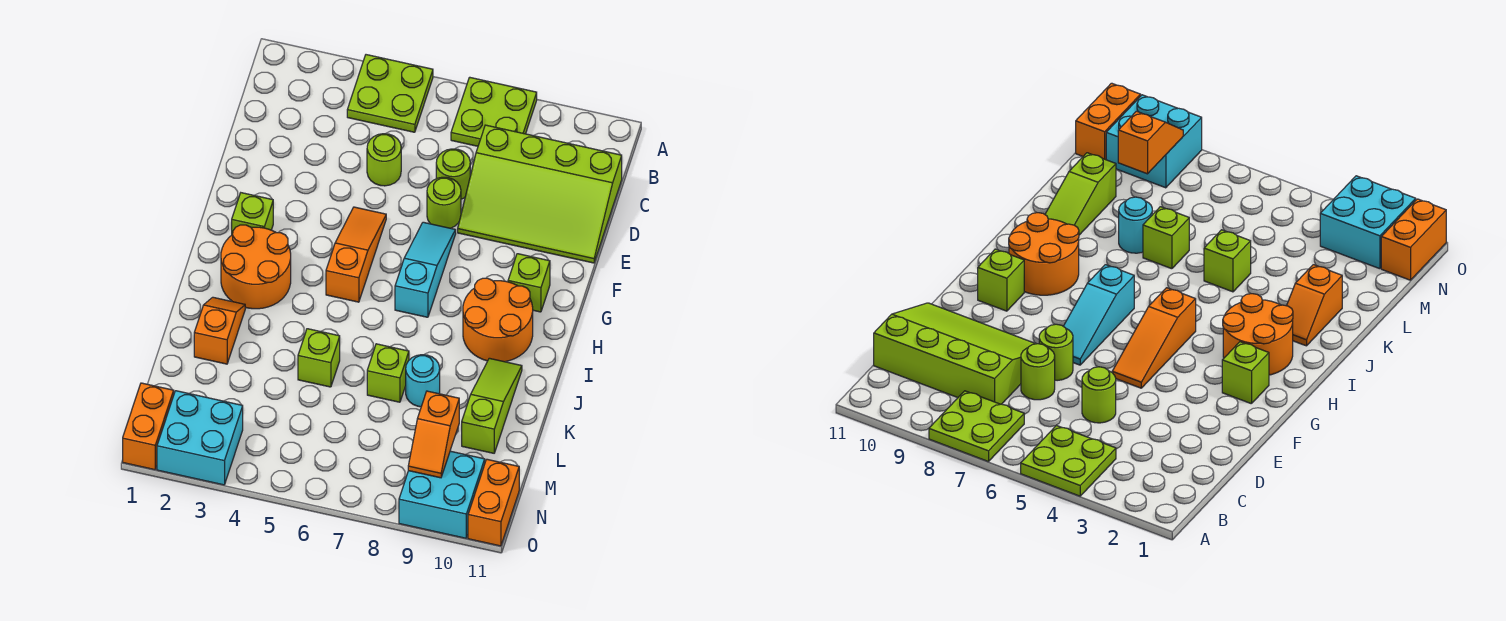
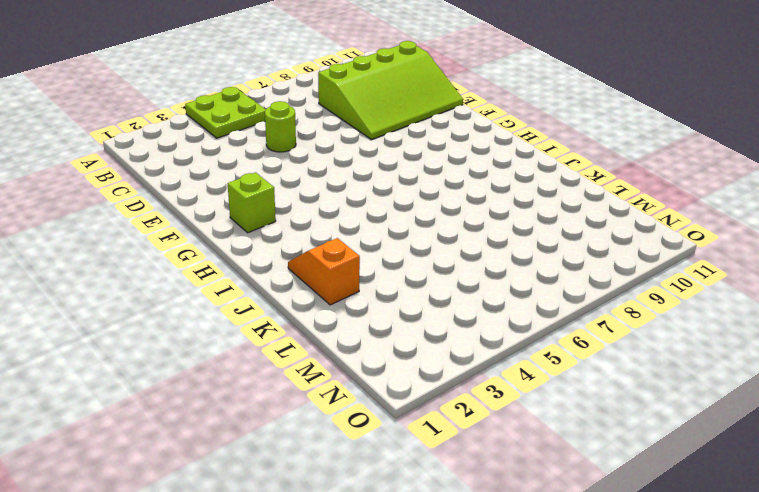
none -> lime plate A7:B8 level 1
none -> lime round brick D7 level 1
none -> lime round brick E7 level 1

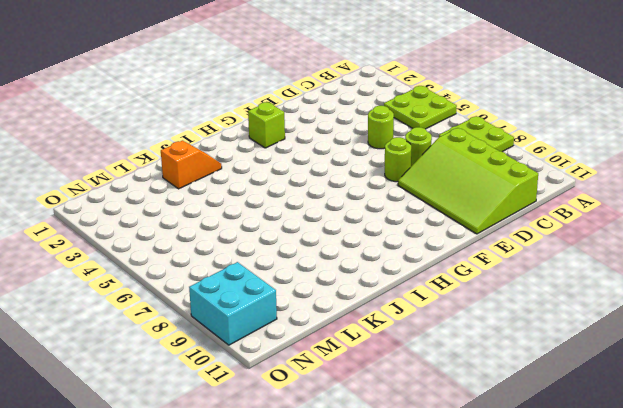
none -> orange slope F5:H5 level 1 top H
none -> cyan slope F7:H7 level 1 top H
none -> lime brick G10 level 1

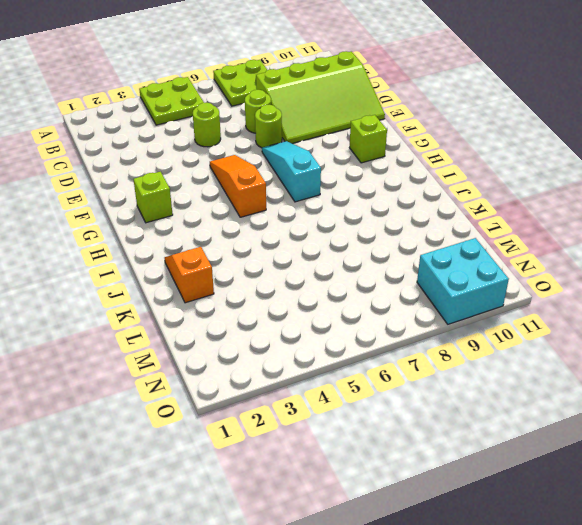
none -> orange round brick H2:I3 level 1
none -> orange round brick H9:I10 level 1
none -> lime slope J10:L10 level 1 top L

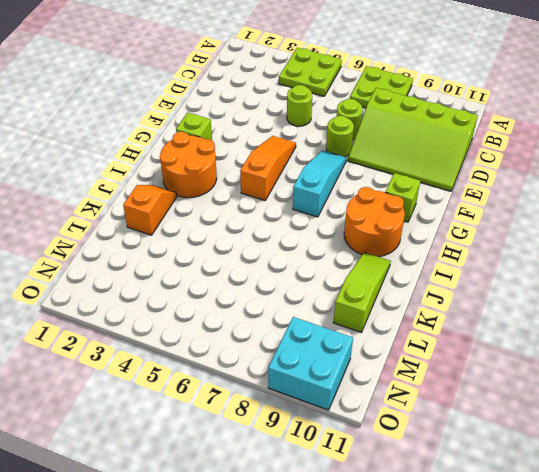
none -> lime brick K5 level 1
none -> lime brick K7 level 1
none -> cyan round brick K8 level 1

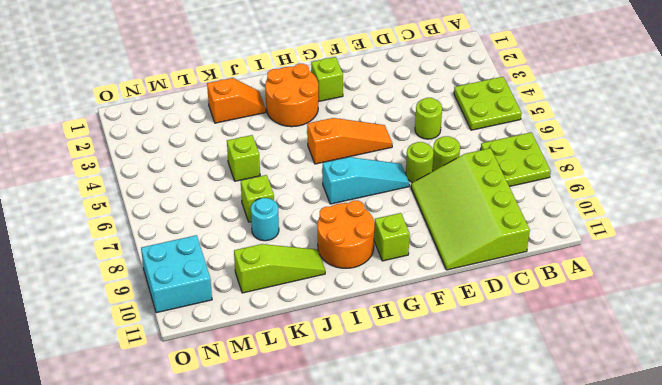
none -> orange brick N1:O1 level 1
none -> cyan brick N2:O3 level 1
none -> orange brick N11:O11 level 1

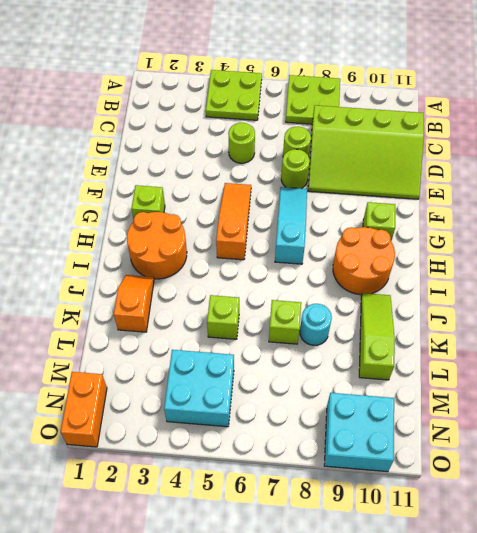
cyan brick M4:N5 level 1 -> cyan brick N2:O3 level 1
none -> orange brick N11:O11 level 1
none -> orange slope M9:N9 level 2 top M

